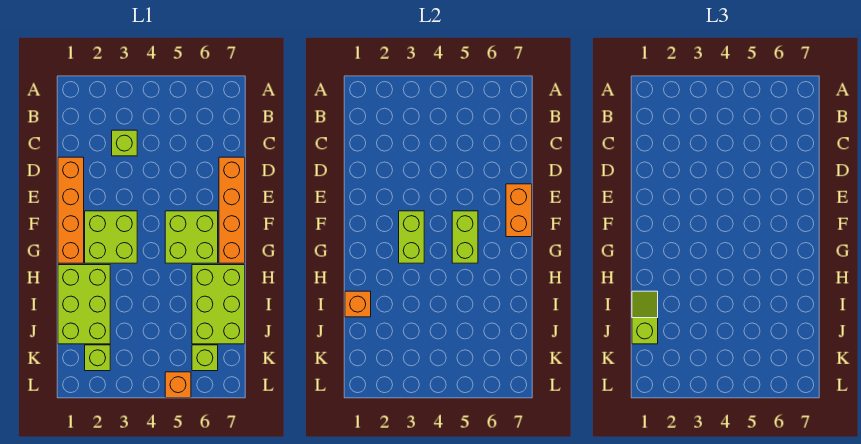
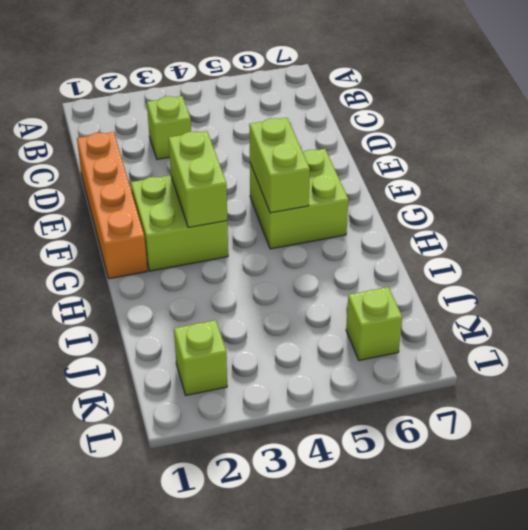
none -> orange brick D7:G7 level 1
none -> lime brick H1:J2 level 1
none -> lime brick H6:J7 level 1

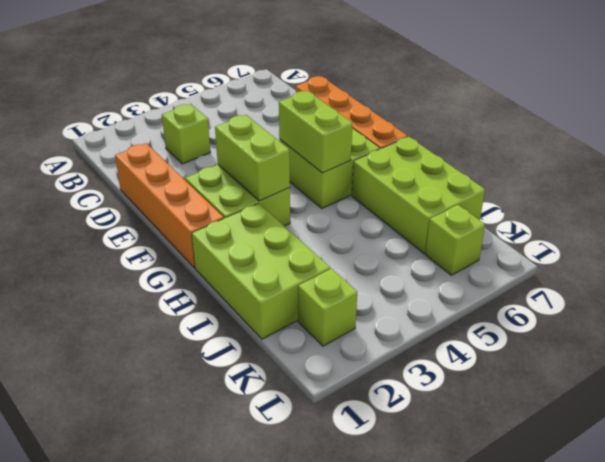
none -> orange brick L5 level 1
none -> orange brick E7:F7 level 2
none -> orange brick I1 level 2

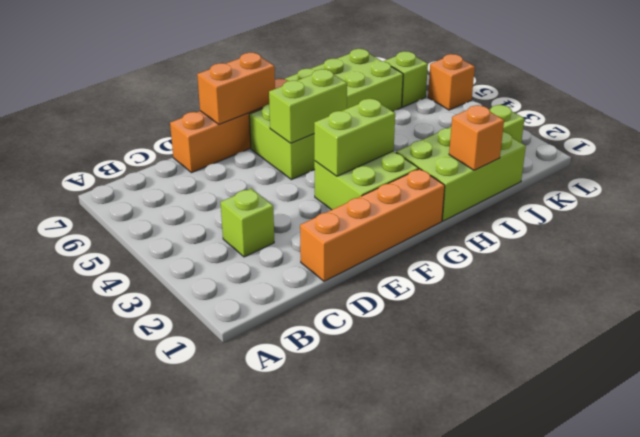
none -> lime slope I1:J1 level 3 top J

